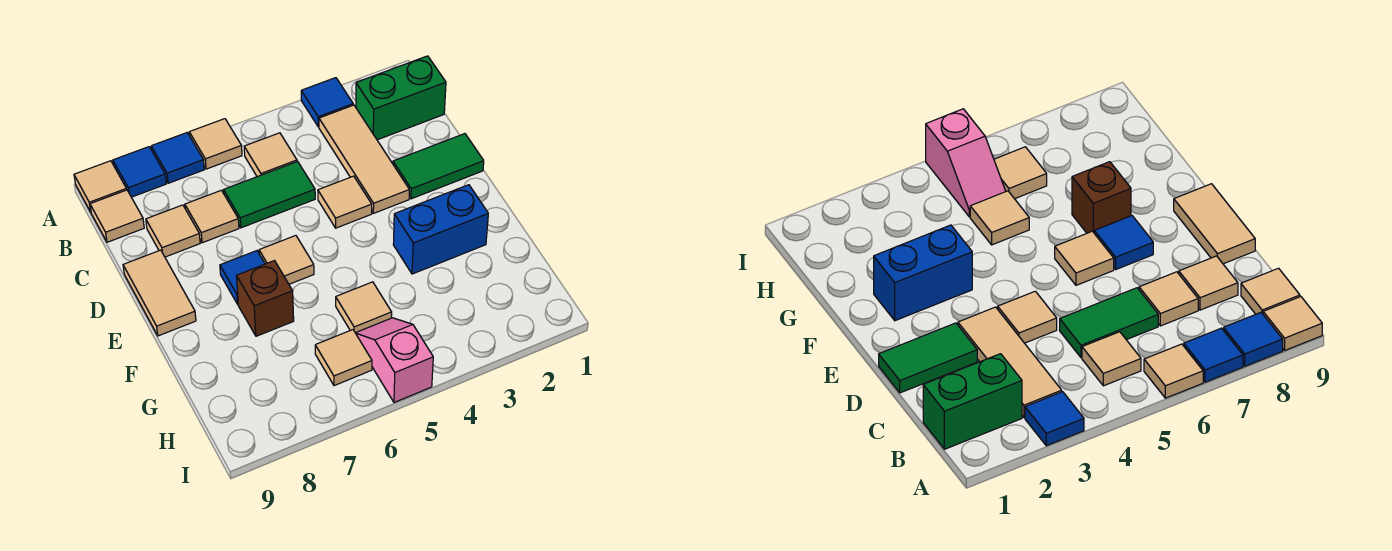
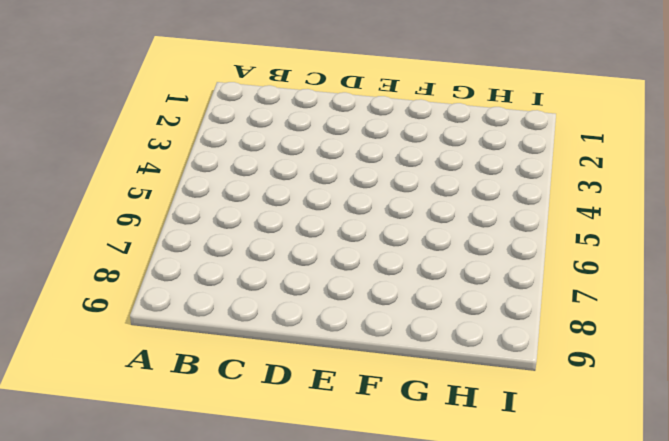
none -> blue tile A3 level 1
none -> tan tile A6 level 1
none -> blue tile A7 level 1

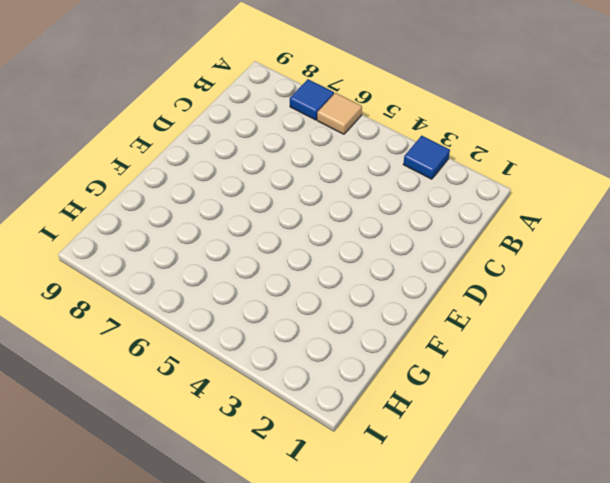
none -> blue tile A8 level 1
none -> tan tile A9 level 1
none -> green brick B1:B2 level 1

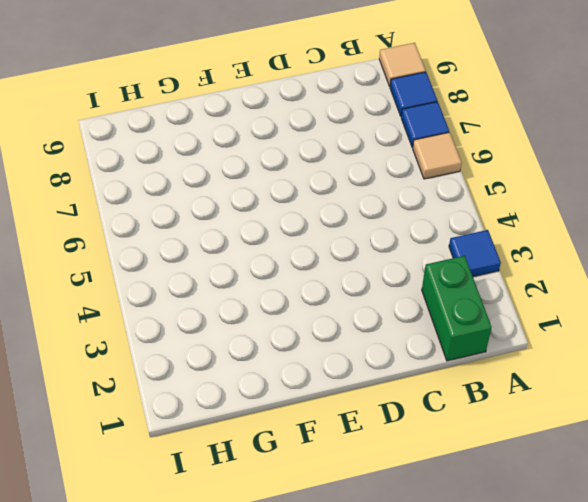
none -> tan tile B3:D3 level 1
none -> tan tile B5 level 1
none -> tan tile B9 level 1

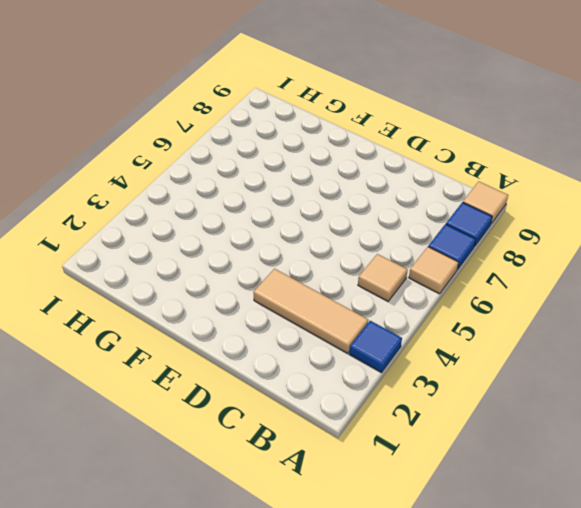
none -> green brick B1:B2 level 1
none -> tan tile B9 level 1
none -> green tile C5:C6 level 1

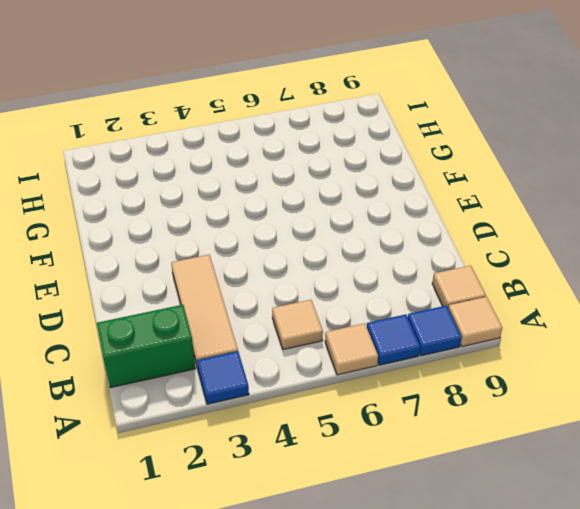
none -> green tile C5:C6 level 1
none -> tan tile C7 level 1
none -> tan tile C8 level 1

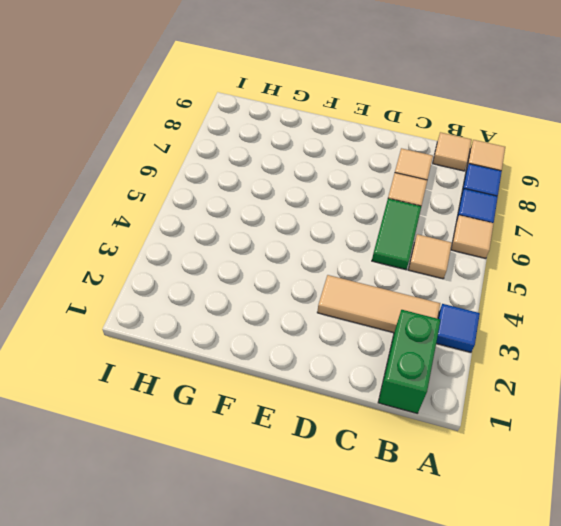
none -> green tile D1:D2 level 1
none -> tan tile D4 level 1
none -> tan tile D9:E9 level 1

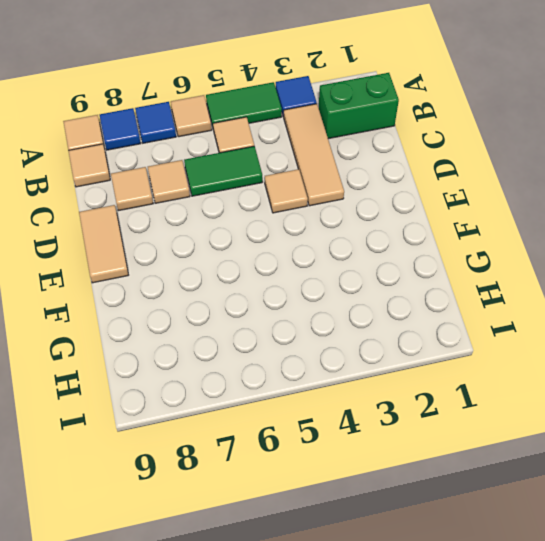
green tile A4:A5 level 1 -> green tile D1:D2 level 1
none -> tan tile E6 level 1
none -> blue tile E7 level 1
none -> blue brick F2:F3 level 1

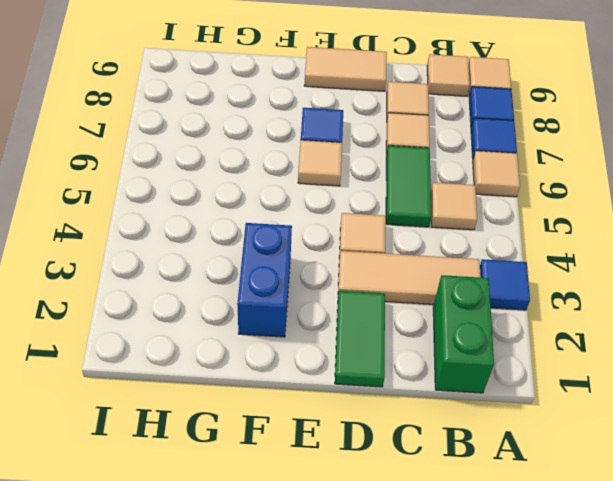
none -> brown brick F7 level 1
none -> tan tile G5 level 1
none -> pink slope H5:I5 level 1 top I

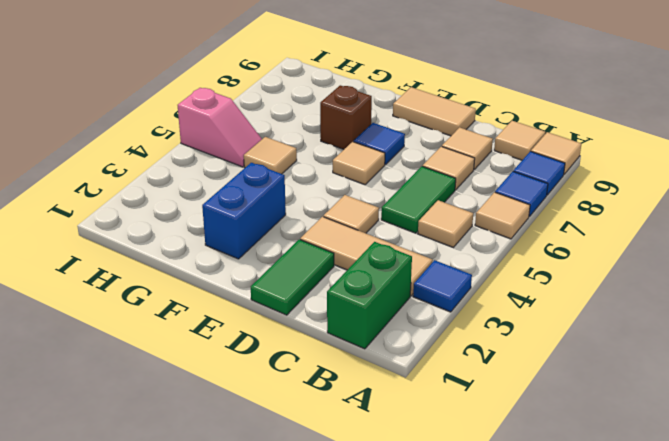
none -> tan tile H6 level 1

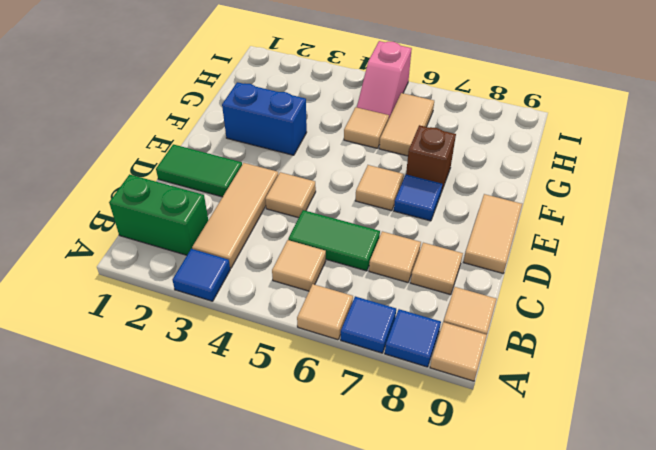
tan tile G6:H6 level 1 -> tan tile H6 level 1

